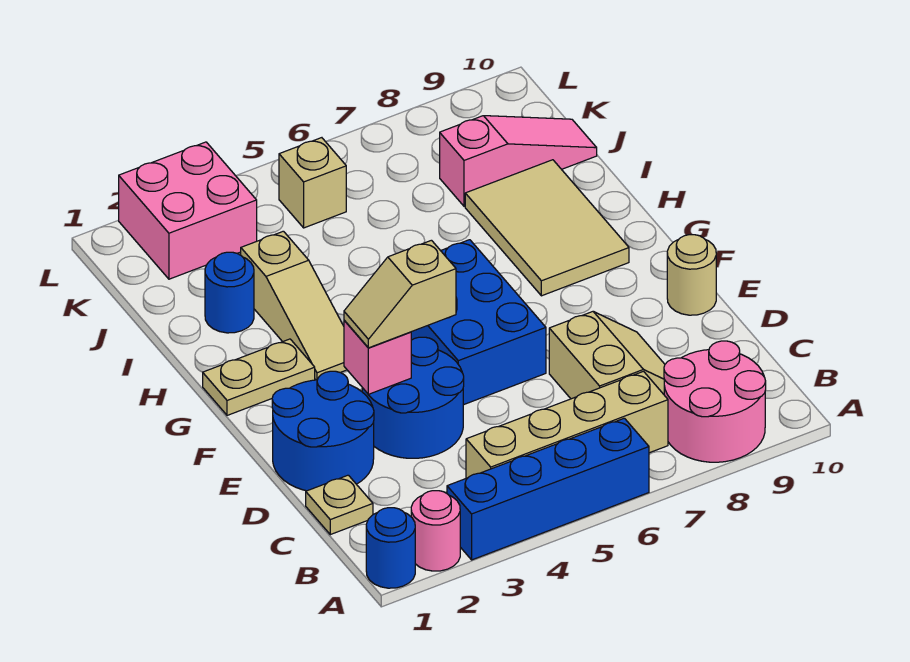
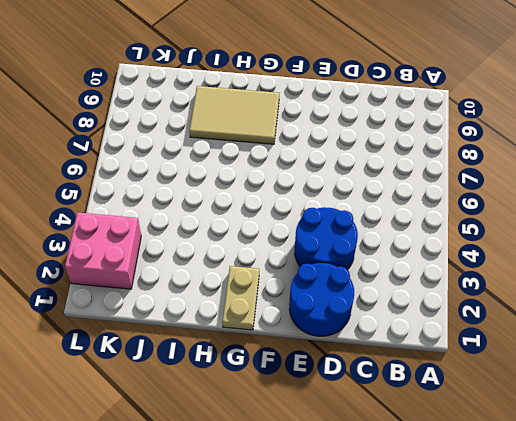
none -> blue round brick A1 level 1
none -> pink round brick A2 level 1
none -> blue brick A3:A6 level 1

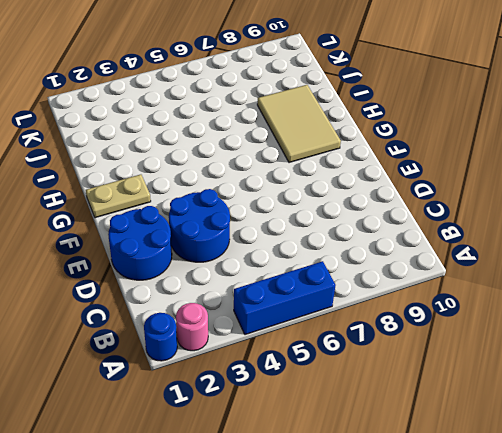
blue brick A4:A6 level 1 -> blue brick A3:A6 level 1
none -> pink round brick A8:B9 level 1
none -> tan brick B4:B7 level 1
none -> tan plate C1 level 1

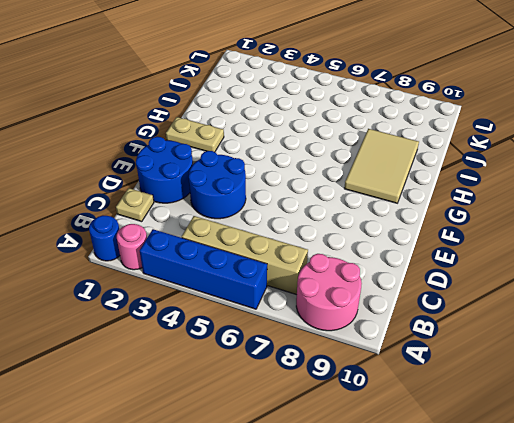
none -> tan slope C7:D8 level 1 top 7
none -> blue brick E5:G6 level 1
none -> tan round brick E10 level 1

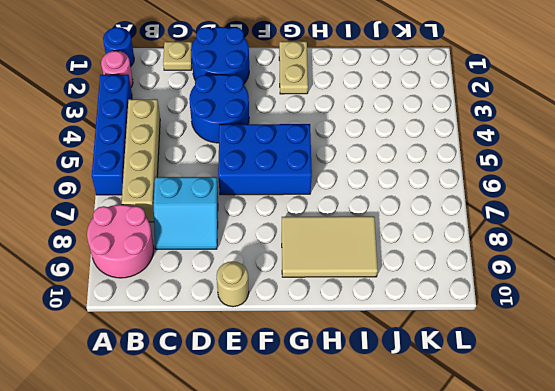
cyan slope C7:D8 level 1 top 7 -> tan slope C7:D8 level 1 top 7
none -> tan slope G3:I3 level 1 top I
none -> blue round brick I2 level 1
none -> pink slope J8:J10 level 1 top 8

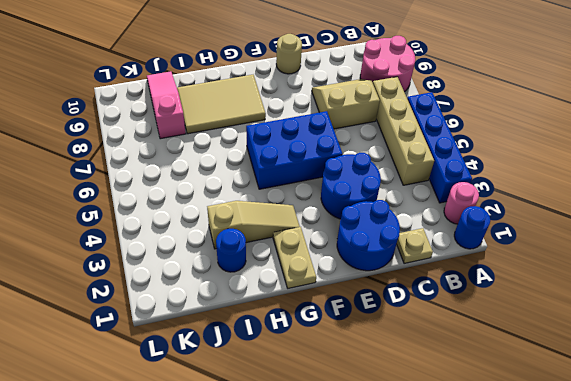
none -> pink brick K2:L3 level 1
none -> tan brick K5 level 1
none -> pink brick E3 level 2

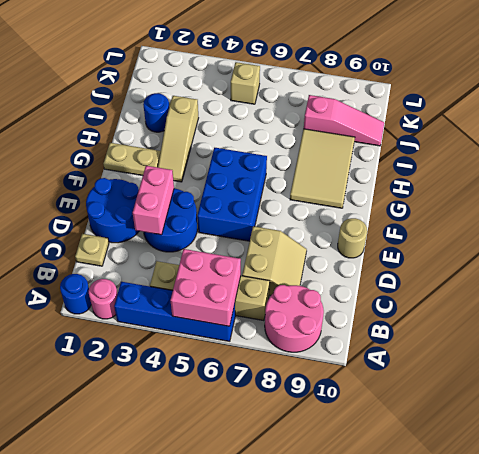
pink brick A5:B6 level 2 -> pink brick K2:L3 level 1
pink brick D3:E3 level 2 -> pink brick E3 level 2
none -> tan slope E3:E4 level 3 top 4

